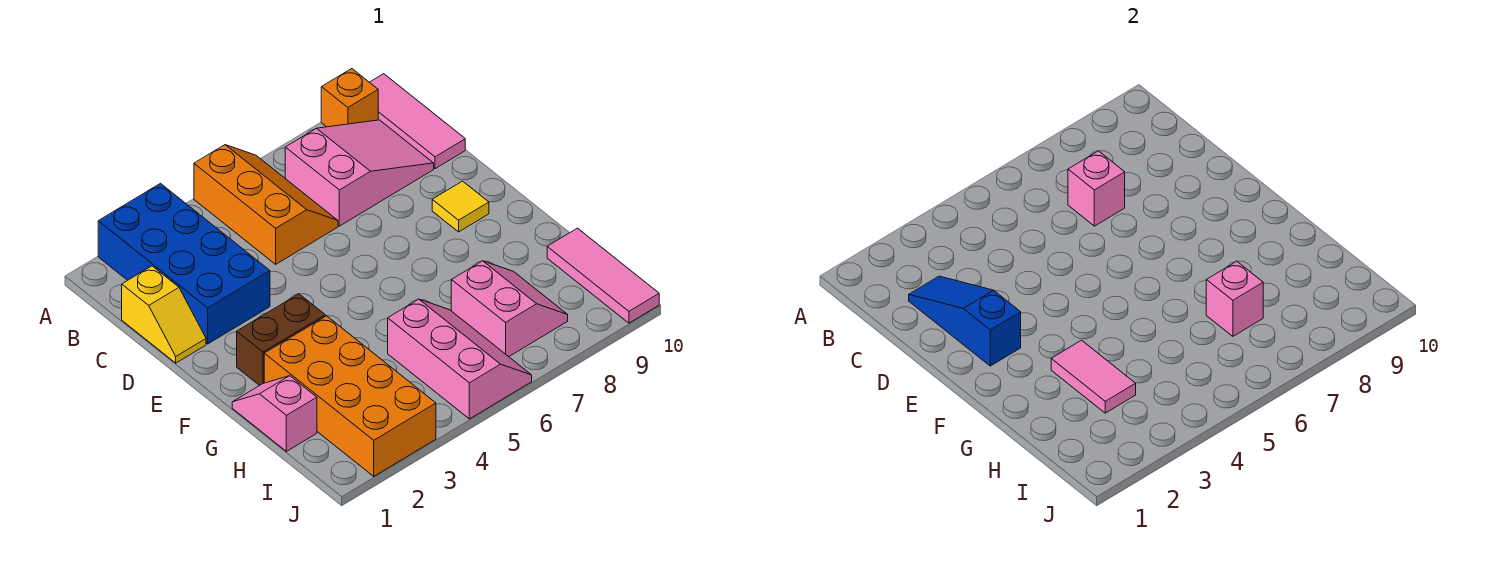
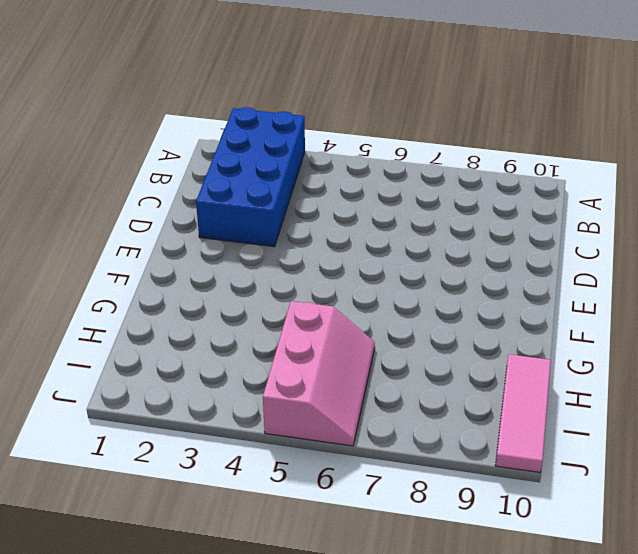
none -> orange slope A5:C6 level 1 top 5
none -> orange brick A9 level 1
none -> pink tile A10:C10 level 1

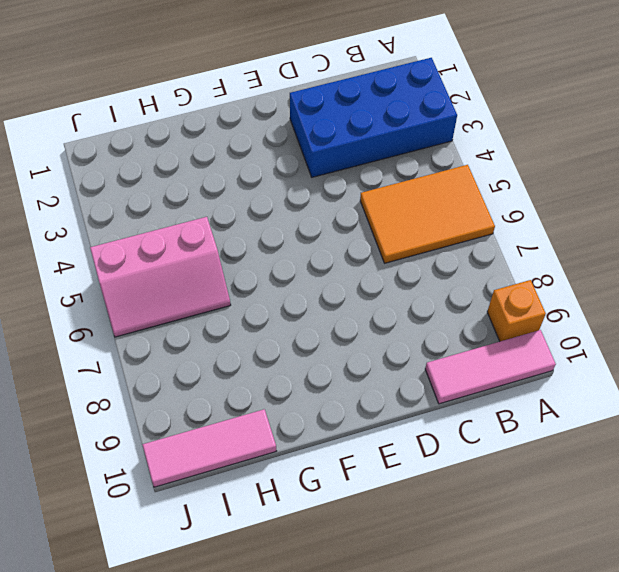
orange tile A5:C6 level 1 -> orange slope A5:C6 level 1 top 5
none -> pink slope B7:C9 level 1 top 7
none -> yellow slope C1:D1 level 1 top C
none -> yellow tile E9 level 1

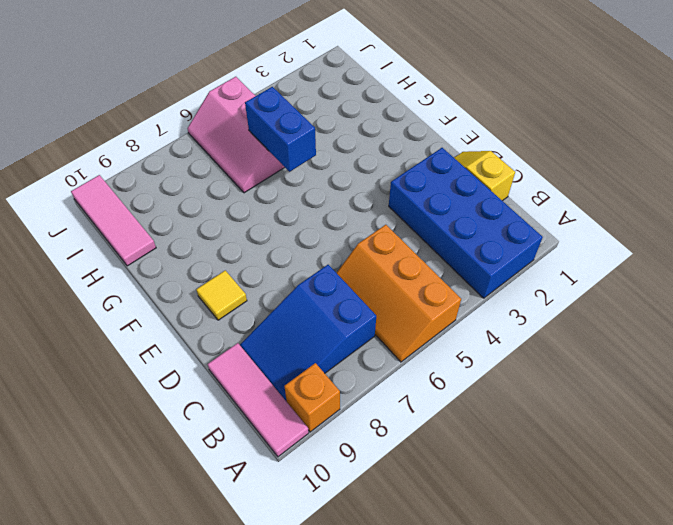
blue slope B7:C9 level 1 top 7 -> pink slope B7:C9 level 1 top 7
blue brick G5:H5 level 2 -> none
none -> brown brick F2:F3 level 1
none -> pink slope G1:H1 level 1 top H
none -> orange brick G2:J3 level 1

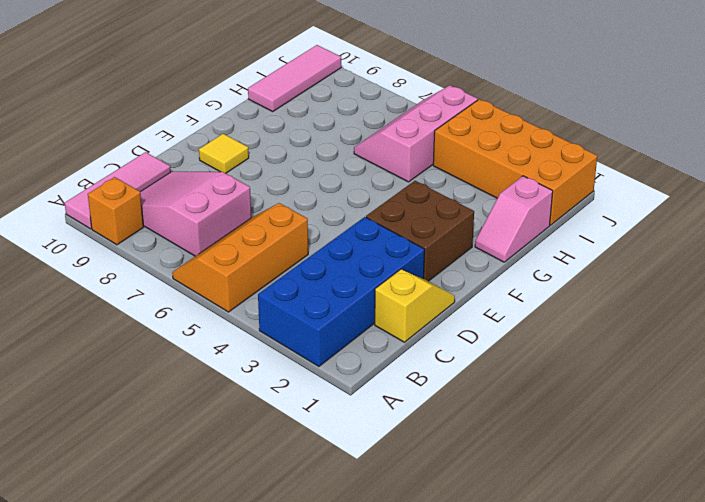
brown brick E2:F3 level 1 -> brown brick F2:F3 level 1
orange brick I1:J4 level 1 -> orange brick G2:J3 level 1
none -> pink slope H7:I8 level 1 top 7
none -> blue slope C2:E2 level 2 top E
none -> pink brick C7 level 2

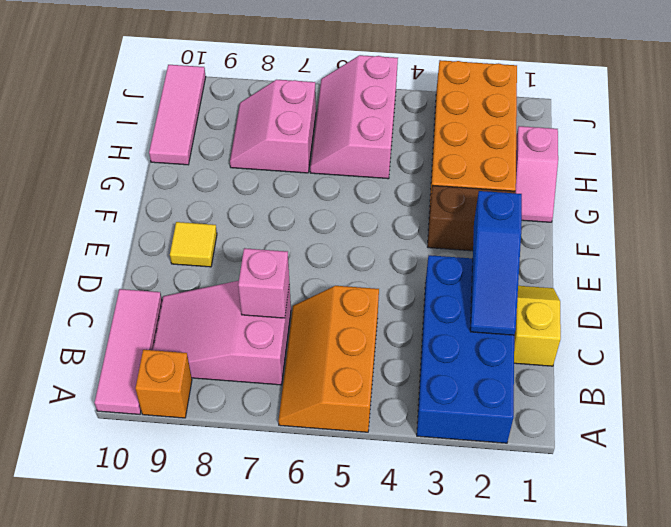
none -> pink tile G3:H3 level 2
none -> pink brick H7 level 2

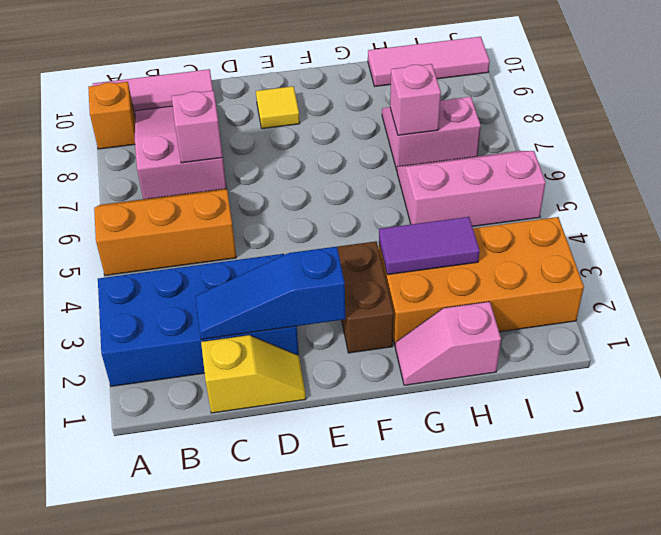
purple tile G3:H3 level 2 -> pink tile G3:H3 level 2

